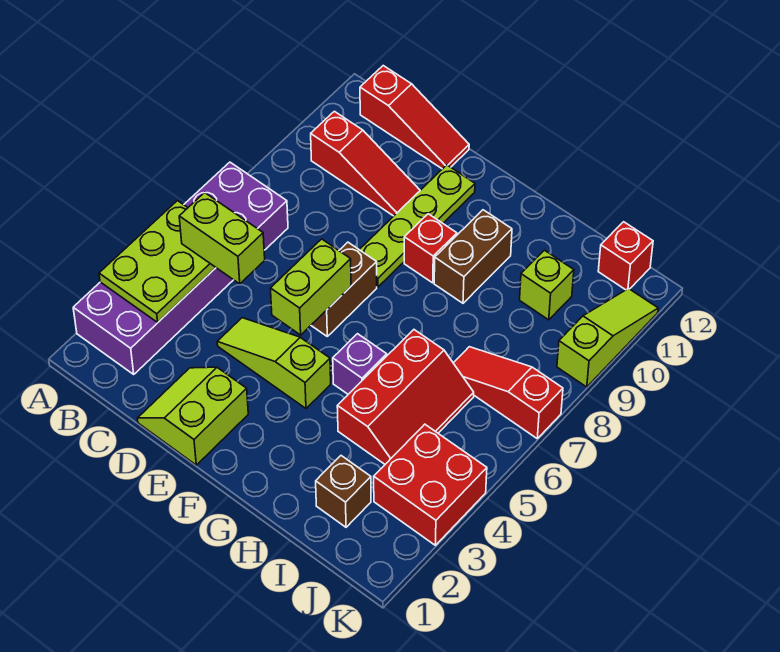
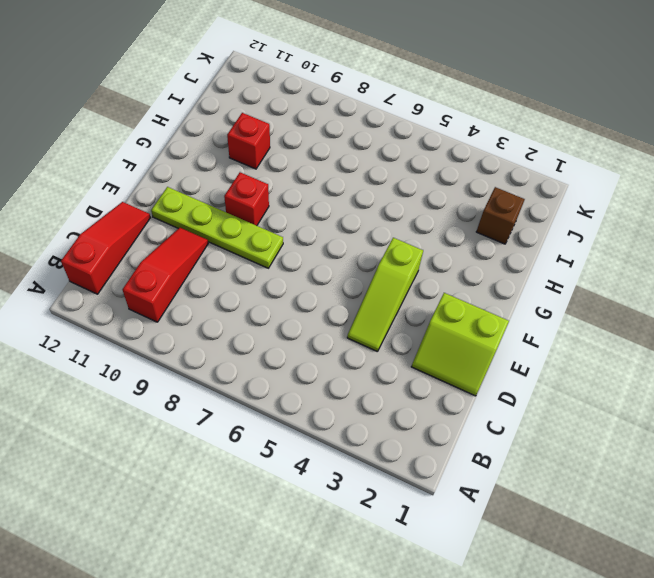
red brick H10 level 1 -> red brick J12 level 1
none -> purple brick A2:B7 level 1
none -> brown brick E6:E7 level 1
none -> purple brick G5 level 1

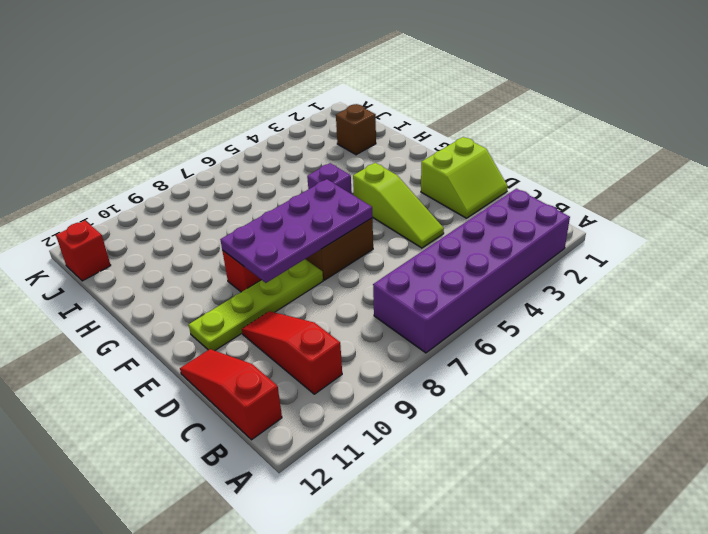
purple plate E6:F9 level 2 -> lime brick E5:E6 level 2
none -> brown brick G9:G10 level 1
none -> red slope H4:I6 level 1 top H
none -> red slope I7:K7 level 1 top K

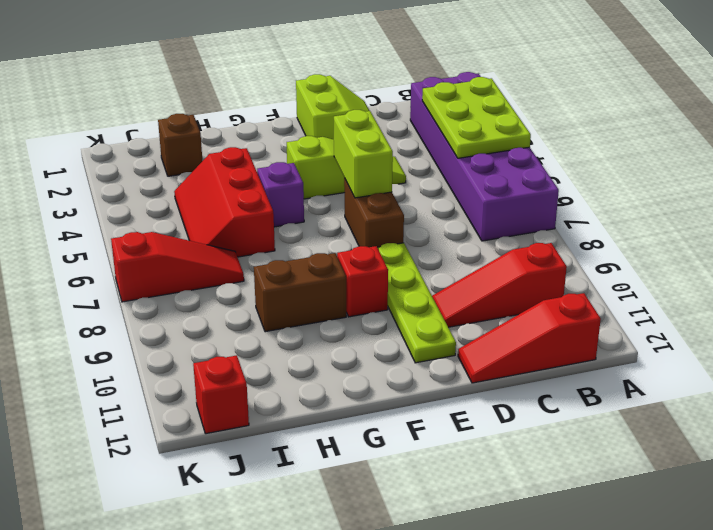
brown brick G9:H9 level 1 -> brown brick G9:G10 level 1
none -> lime brick I10 level 1
none -> red brick J3:K4 level 1
none -> lime slope K9:K11 level 1 top 9

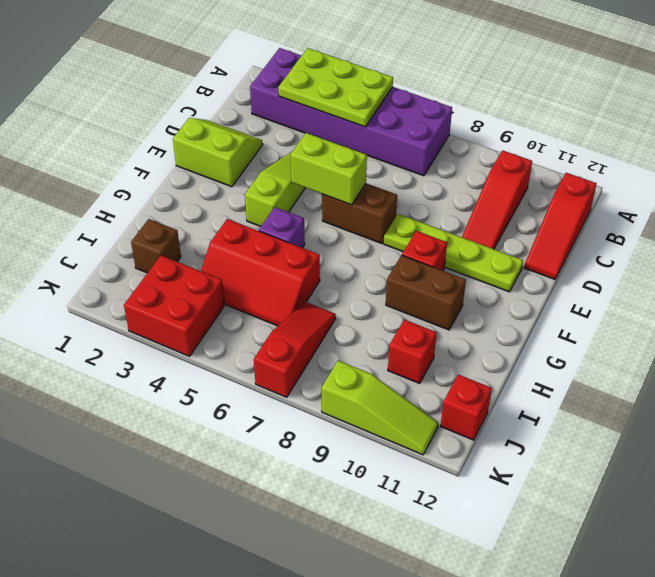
red brick I10 level 1 -> lime brick I10 level 1
none -> lime brick B5:C5 level 3

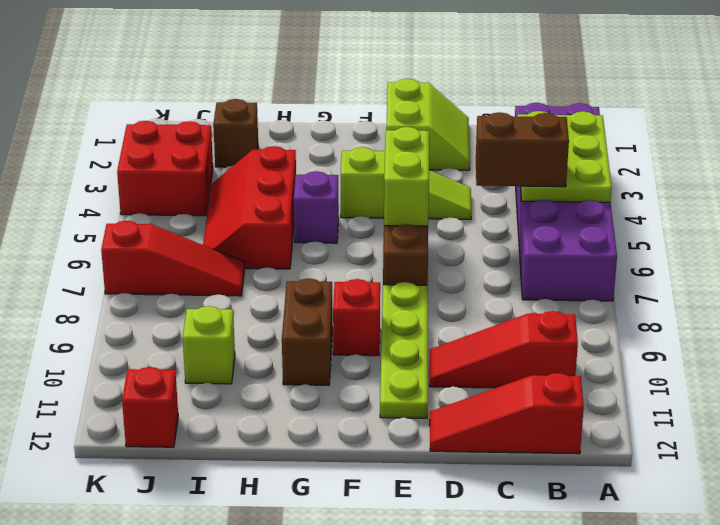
brown brick B5:C5 level 3 -> lime brick B5:C5 level 3
none -> lime slope K9:K11 level 1 top 9

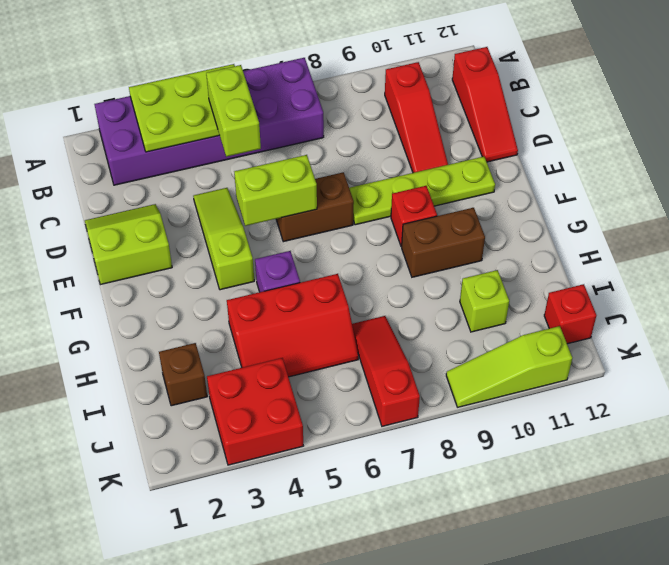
lime slope K9:K11 level 1 top 11 -> lime slope K9:K11 level 1 top 9

